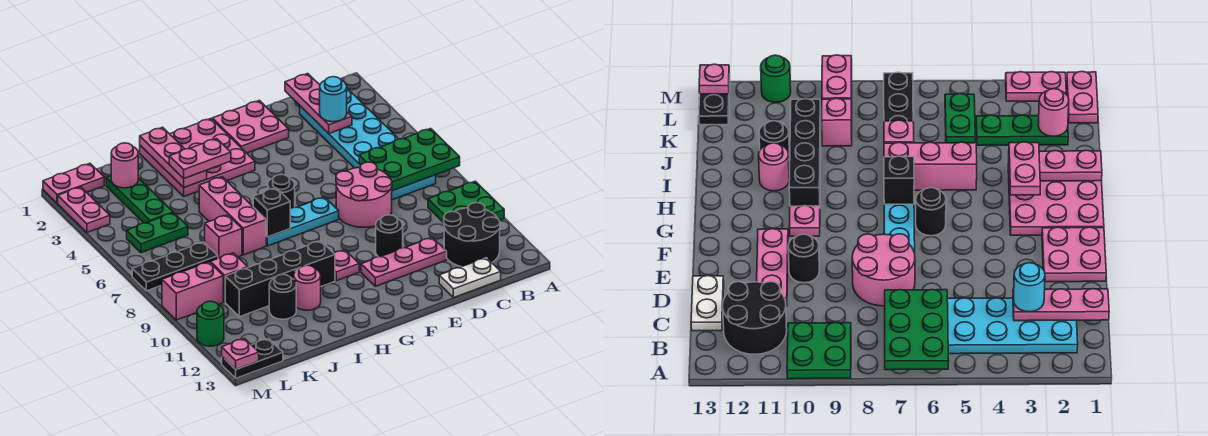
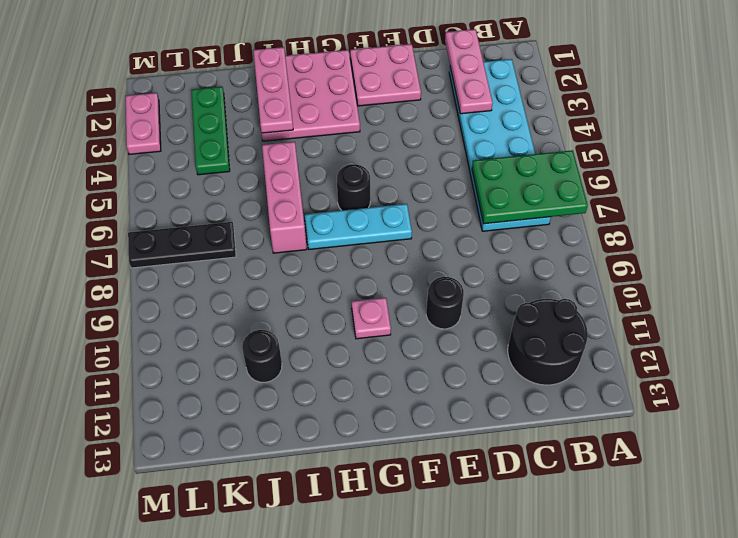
none -> green plate A9:B10 level 1
none -> white plate C13:D13 level 1
none -> pink round brick D7:E8 level 1
none -> pink plate D11:F11 level 1

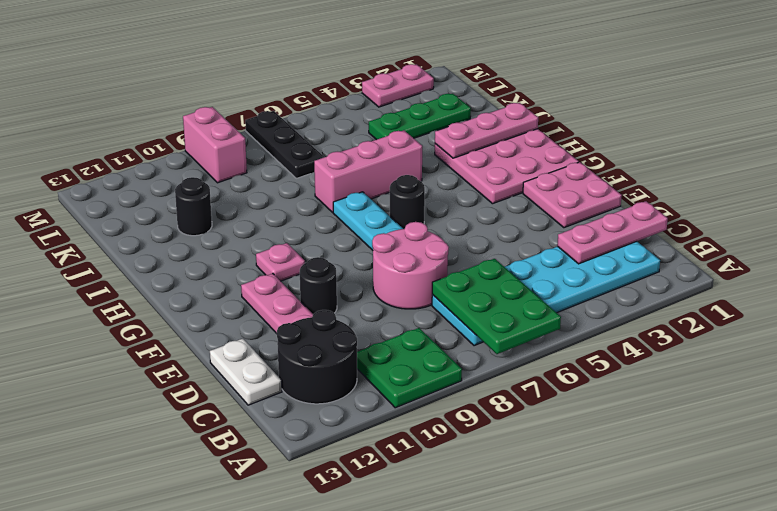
none -> black brick H10:K10 level 1
none -> pink round brick I11 level 1
none -> pink brick J7 level 1
none -> green plate K5:L5 level 1

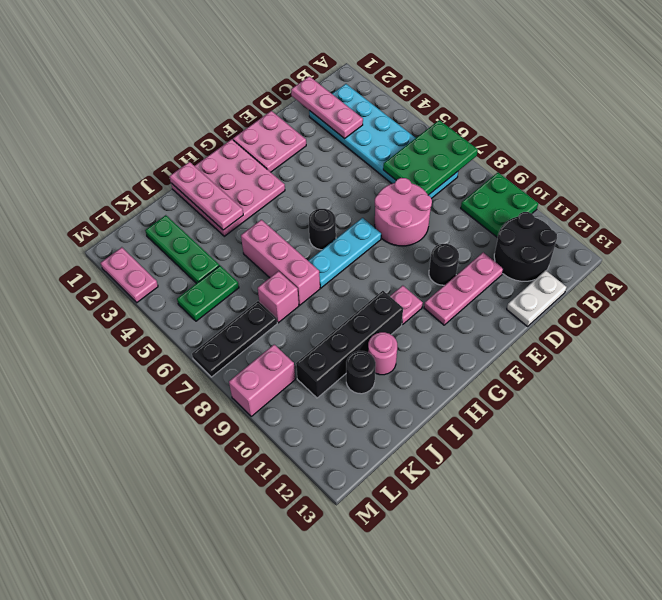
none -> pink brick K9 level 1
none -> pink plate L1:M1 level 1
none -> black plate L13:M13 level 1
none -> green round brick M11 level 1

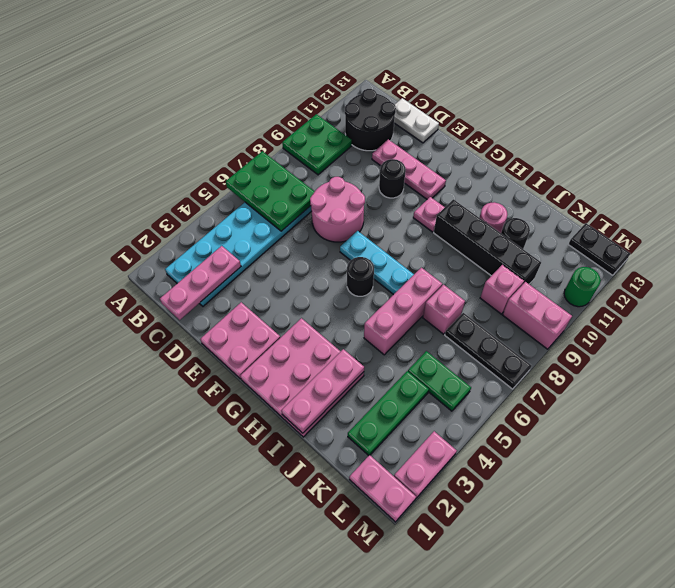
none -> black brick H7 level 2
none -> pink round brick K2 level 2
none -> pink plate M13 level 2
none -> cyan round brick C3 level 3

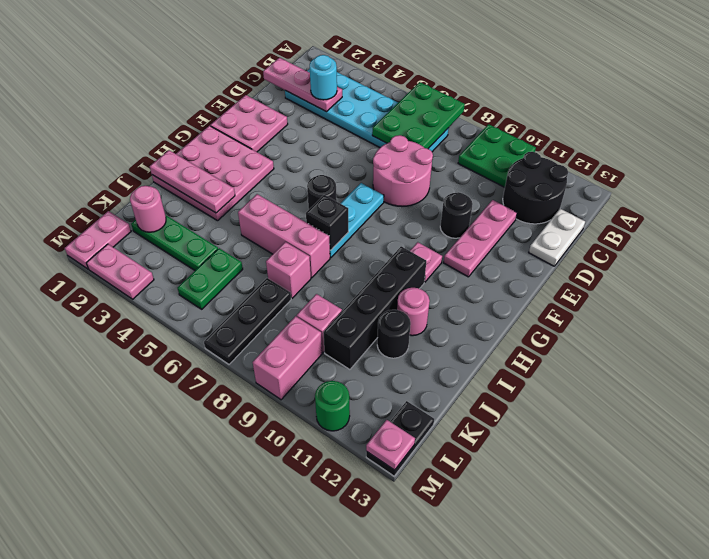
none -> pink plate H3:I3 level 3

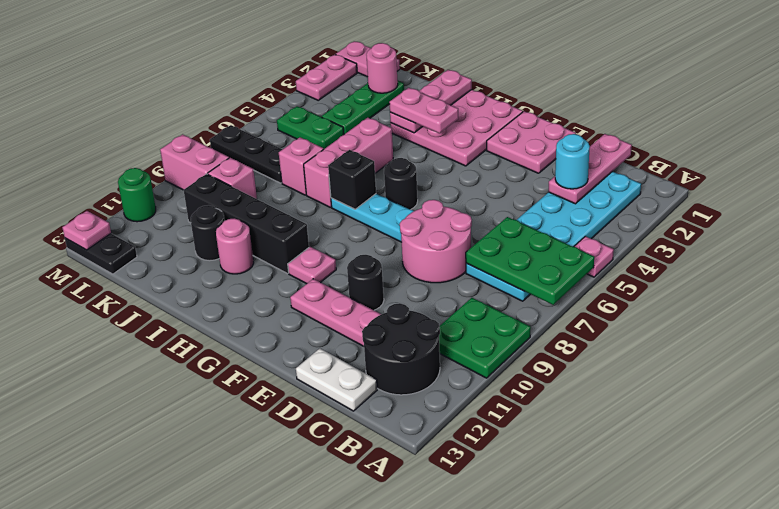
pink plate A5 level 1 -> none

